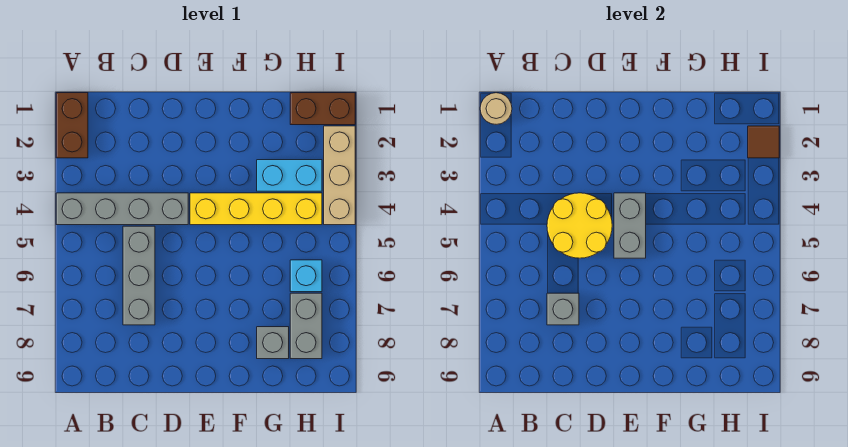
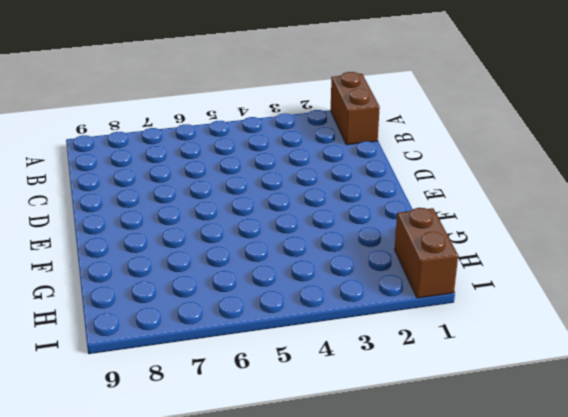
brown brick A1:B1 level 1 -> brown brick A1:A2 level 1
none -> grey brick A4:D4 level 1
none -> grey brick C5:C7 level 1
none -> yellow brick E4:H4 level 1

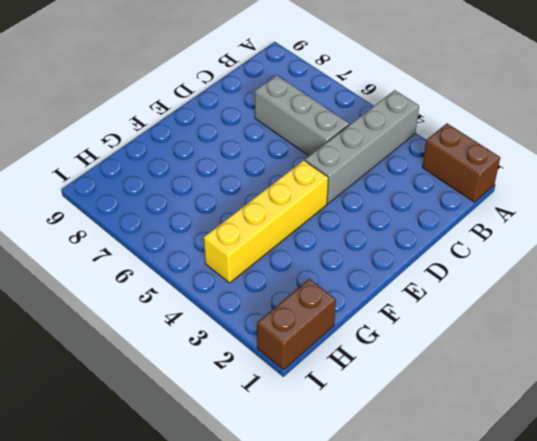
none -> cyan brick G3:H3 level 1
none -> grey brick G8 level 1
none -> cyan brick H6 level 1

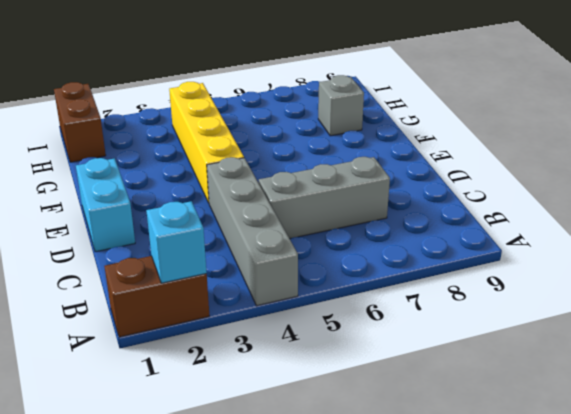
cyan brick A2 level 2 -> cyan brick H6 level 1
cyan brick D1:E1 level 1 -> cyan brick G3:H3 level 1
none -> grey brick H7:H8 level 1
none -> tan brick I2:I4 level 1
none -> tan round brick A1 level 2

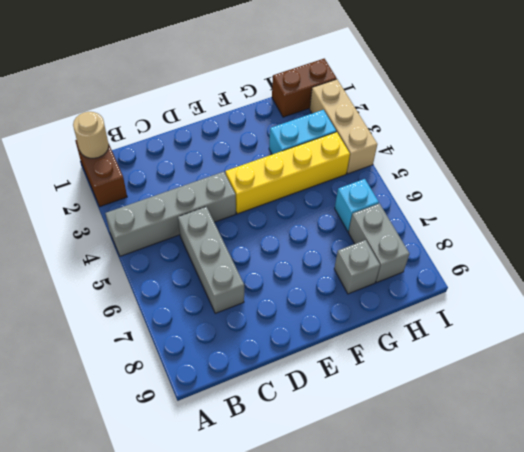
none -> yellow round brick C4:D5 level 2
none -> grey brick C7 level 2
none -> grey brick E4:E5 level 2

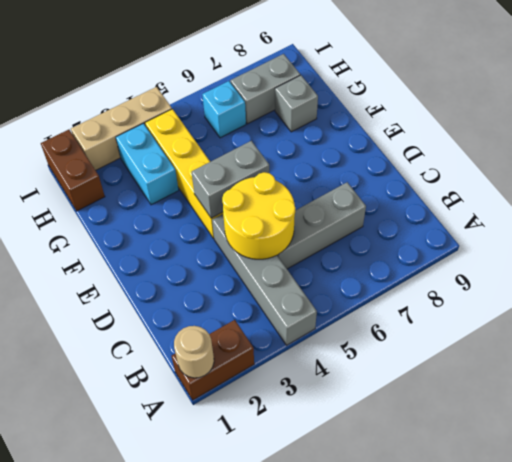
none -> grey brick C7 level 2
none -> brown tile I2 level 2

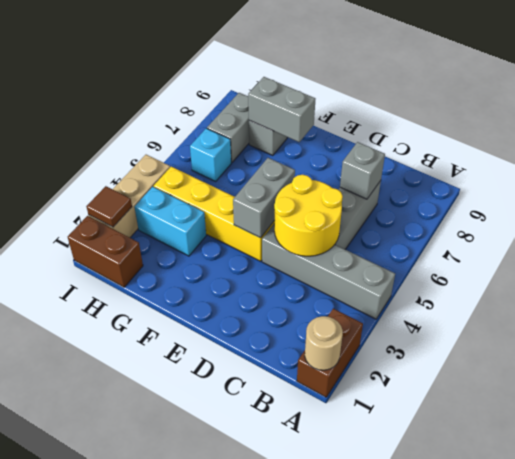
grey brick F8:G8 level 2 -> none

